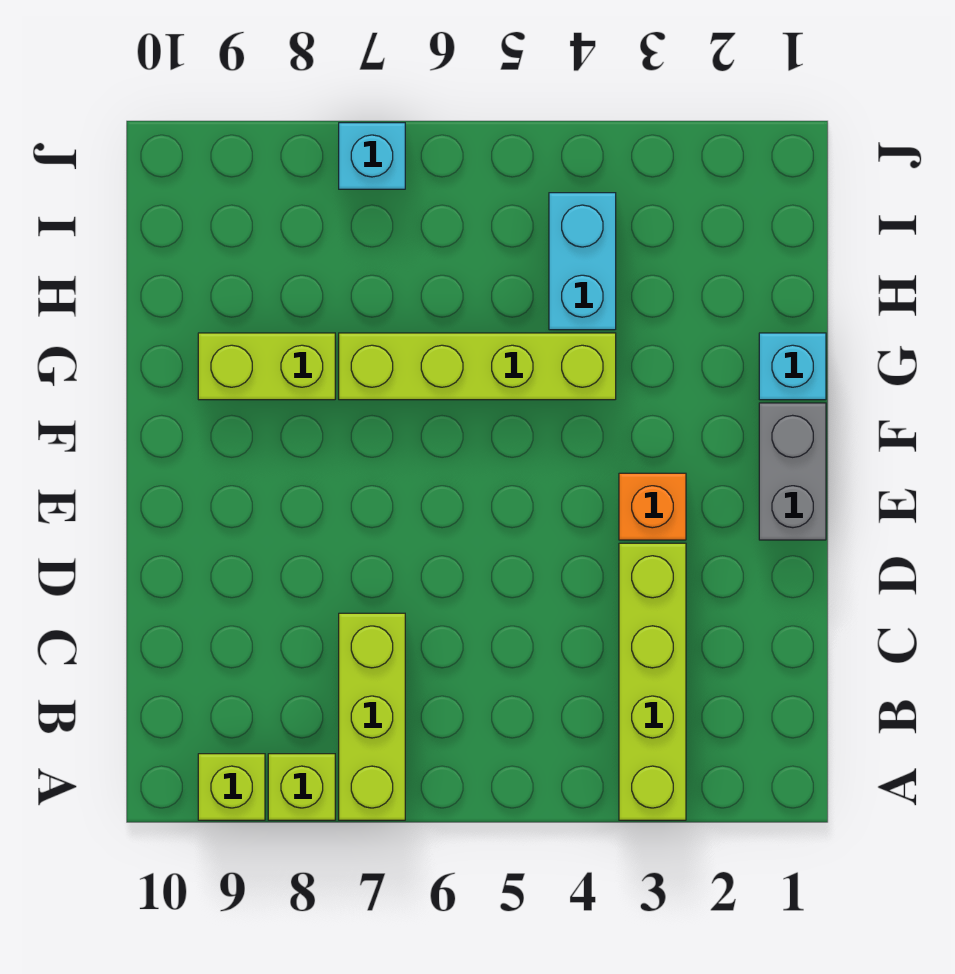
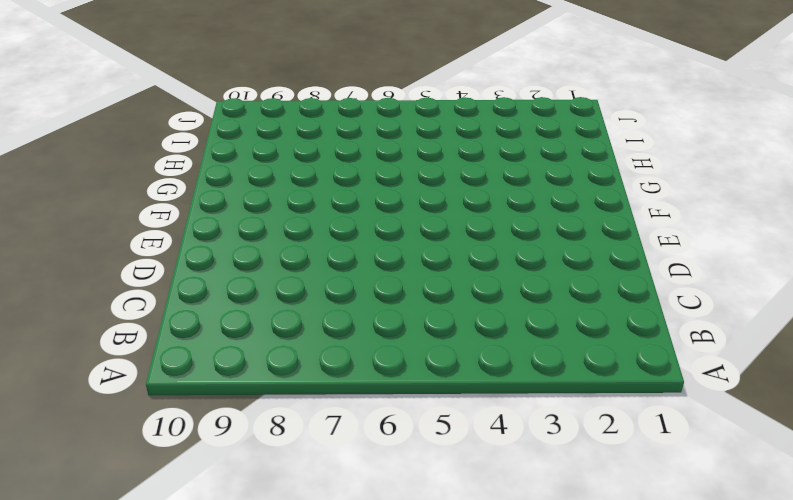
none -> lime brick A3:D3 level 1
none -> lime brick A7:C7 level 1

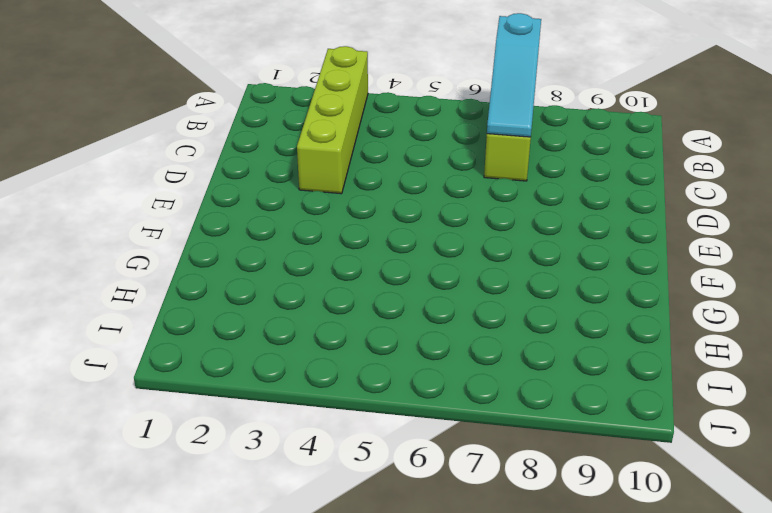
cyan slope A7:C7 level 2 top A -> none
none -> lime brick A8 level 1
none -> lime brick A9 level 1

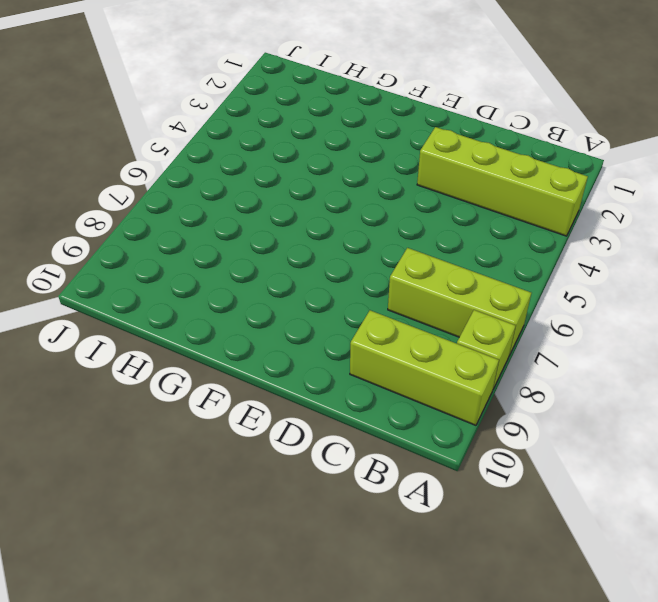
lime brick A9:C9 level 1 -> lime brick A9 level 1
none -> grey brick E1:F1 level 1
none -> orange brick E3 level 1

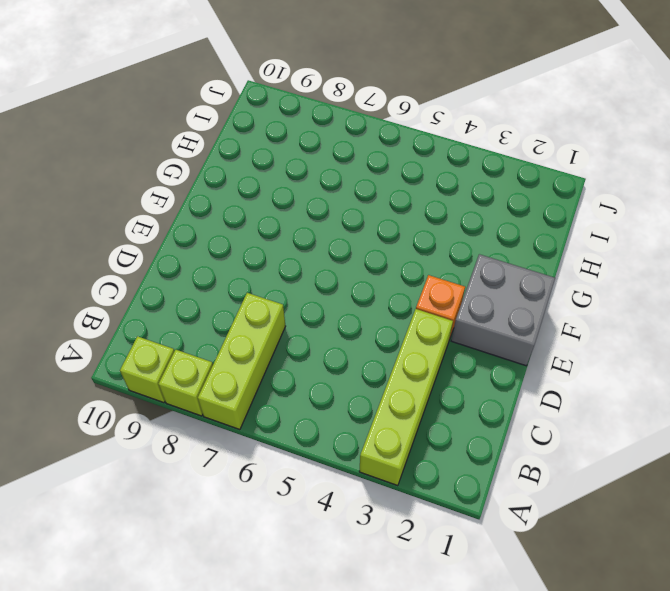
grey brick E1:F2 level 1 -> grey brick E1:F1 level 1
none -> cyan brick G1 level 1
none -> lime brick G4:G7 level 1

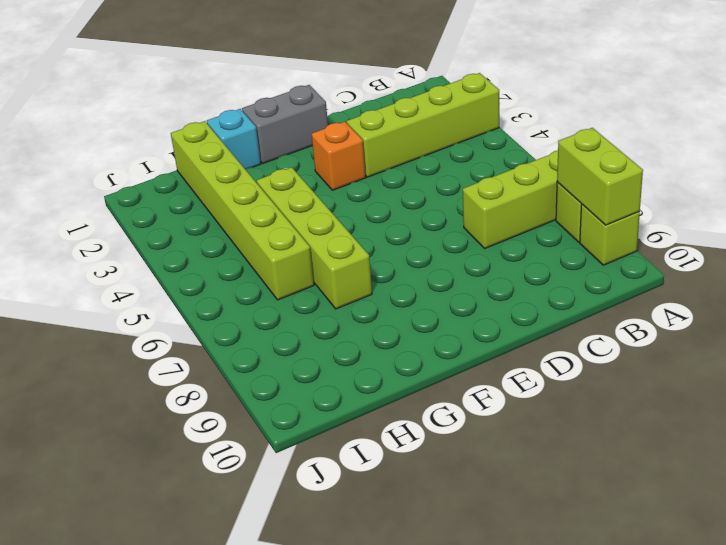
lime brick A8:A9 level 2 -> lime brick G8:G9 level 1
lime brick H1:H6 level 1 -> cyan brick H4:I4 level 1
none -> cyan brick J7 level 1

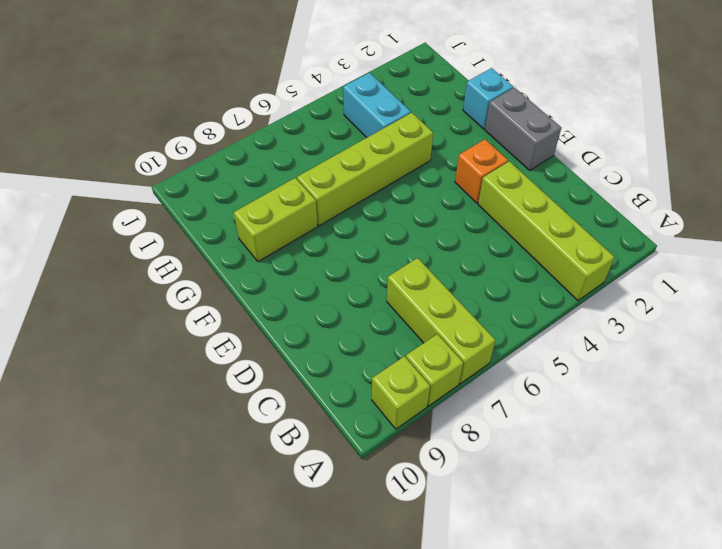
none -> cyan brick J7 level 1

